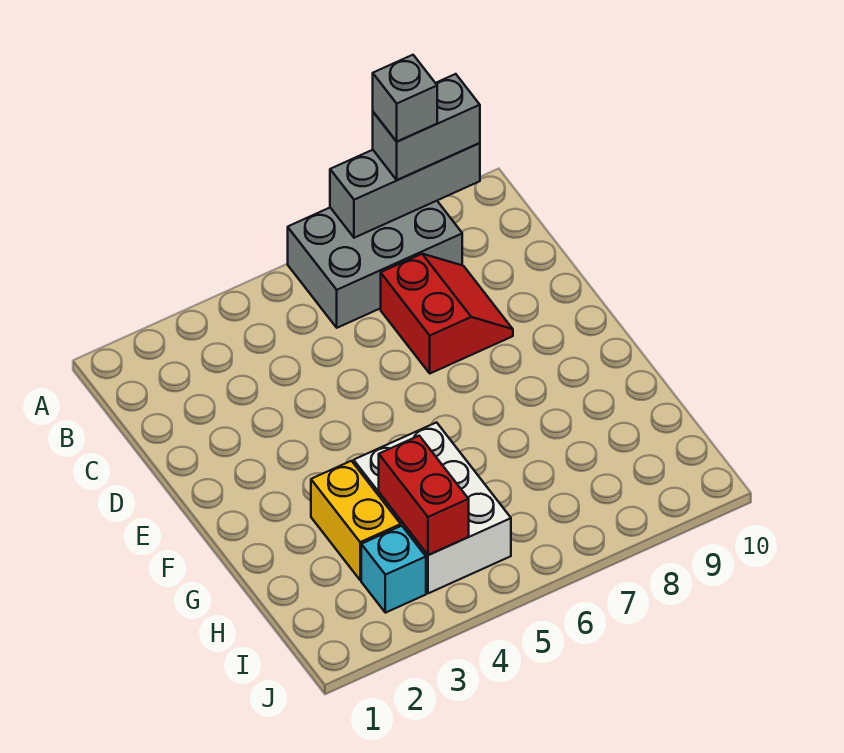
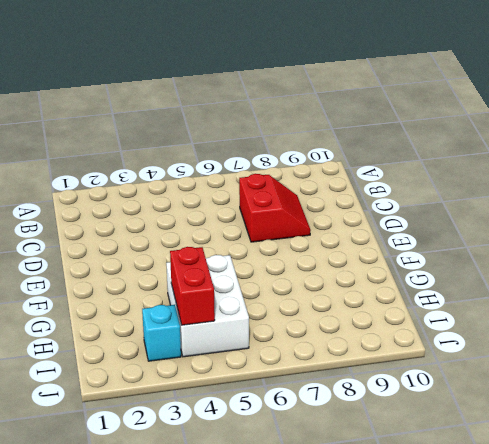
none -> grey brick A6:B8 level 1
none -> yellow brick G3:H3 level 1

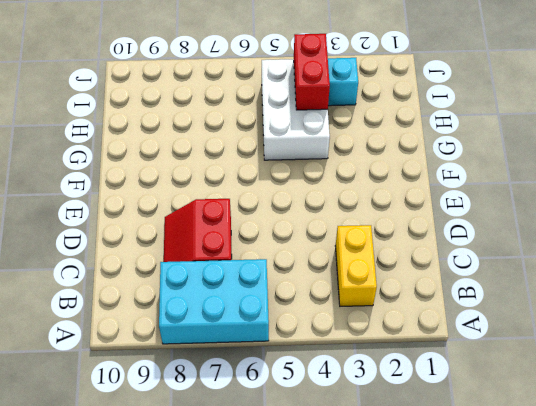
cyan brick A6:B8 level 1 -> grey brick A6:B8 level 1
yellow brick B3:C3 level 1 -> yellow brick G3:H3 level 1
none -> grey brick A7:A9 level 2
none -> grey brick A8:A9 level 3

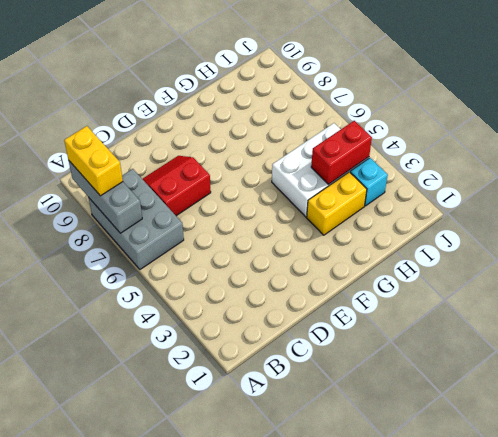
yellow brick A8:A9 level 3 -> grey brick A8:A9 level 3
none -> grey brick A8 level 4

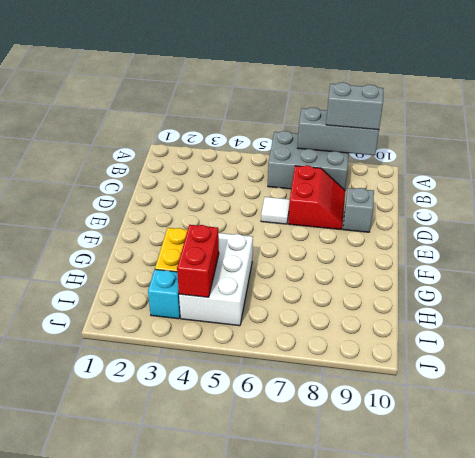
white tile D6 level 1 -> none
grey brick D9 level 1 -> grey brick A8 level 4

